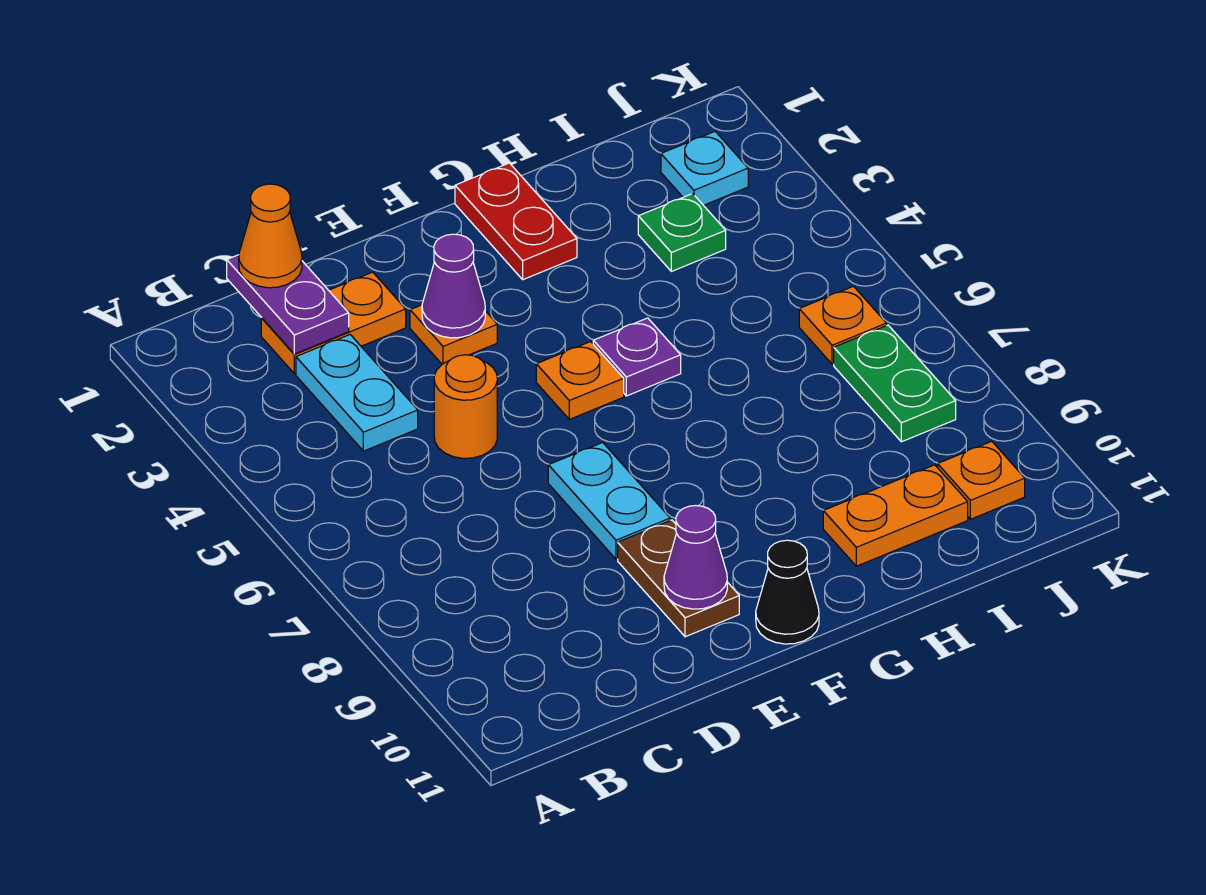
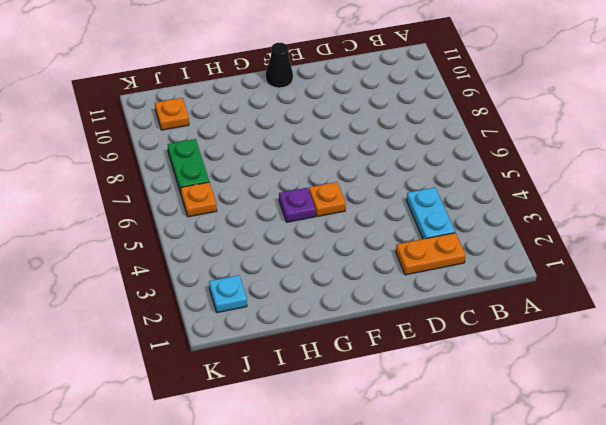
none -> orange round brick D5 level 1
none -> orange plate E3 level 1
none -> cyan plate E7:E8 level 1

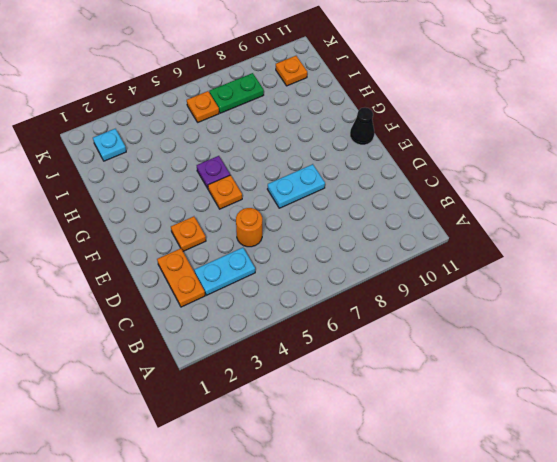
none -> brown plate E9:E10 level 1
none -> red plate G1:G2 level 1
none -> orange plate H10:I10 level 1

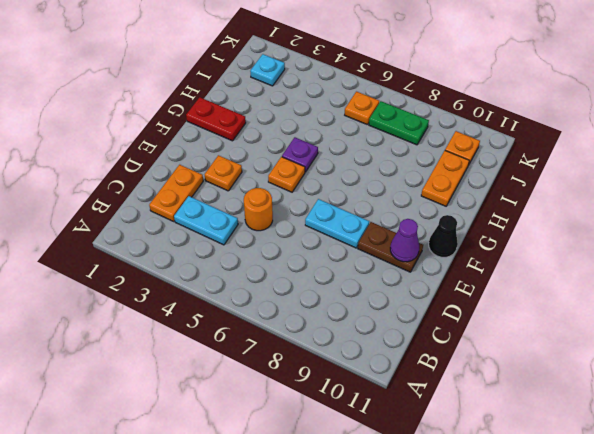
none -> green plate I3 level 1
none -> purple plate C1:C2 level 2
none -> purple cone E3 level 2

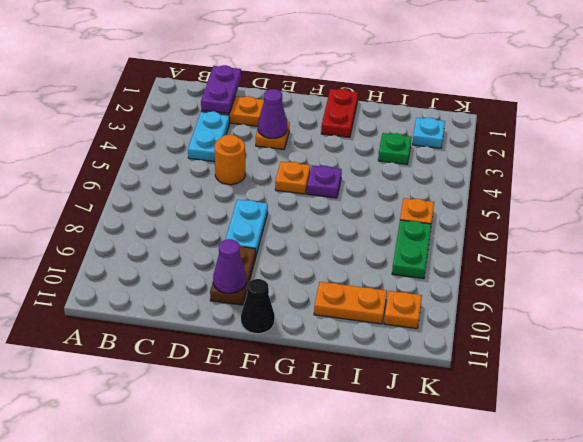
none -> orange cone C1 level 3

